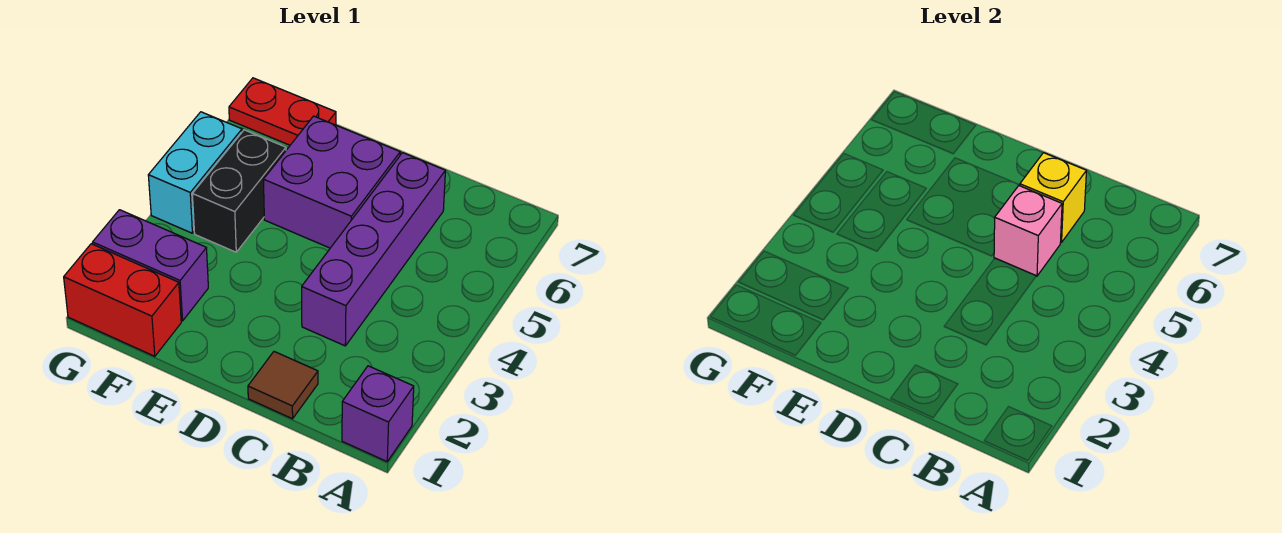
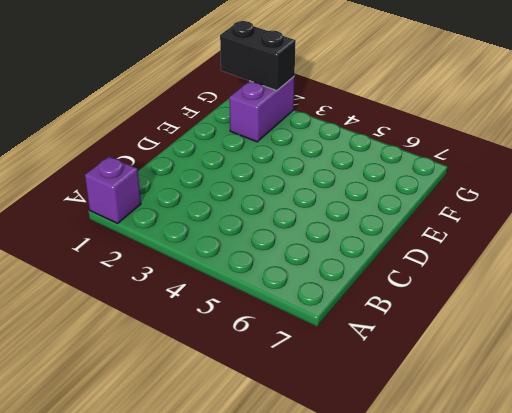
black brick G1:G2 level 2 -> black brick F4:F5 level 1
none -> brown tile C1 level 1
none -> purple brick C3:C6 level 1

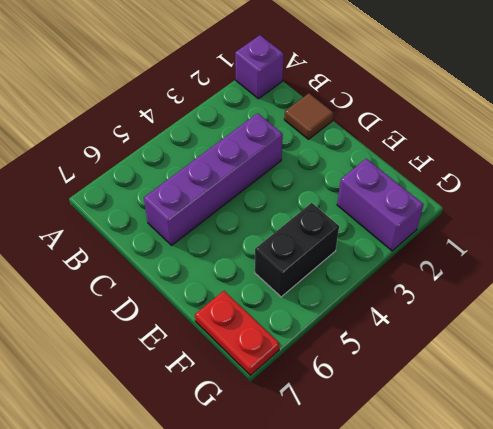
none -> purple brick D5:E6 level 1
none -> red brick F1:G1 level 1

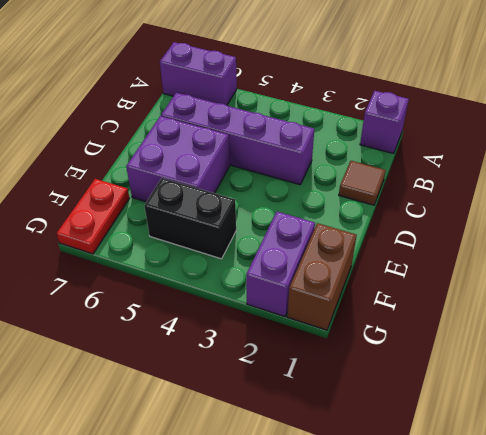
purple brick A6:A7 level 1 -> none
brown brick F1:G1 level 1 -> red brick F1:G1 level 1
none -> cyan brick G4:G5 level 1
none -> pink brick C5 level 2

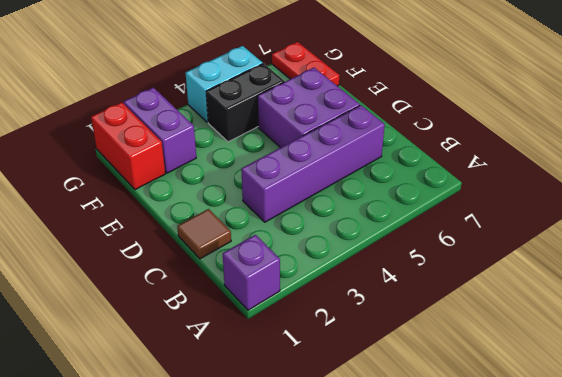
none -> pink brick C5 level 2
none -> yellow brick C6 level 2

